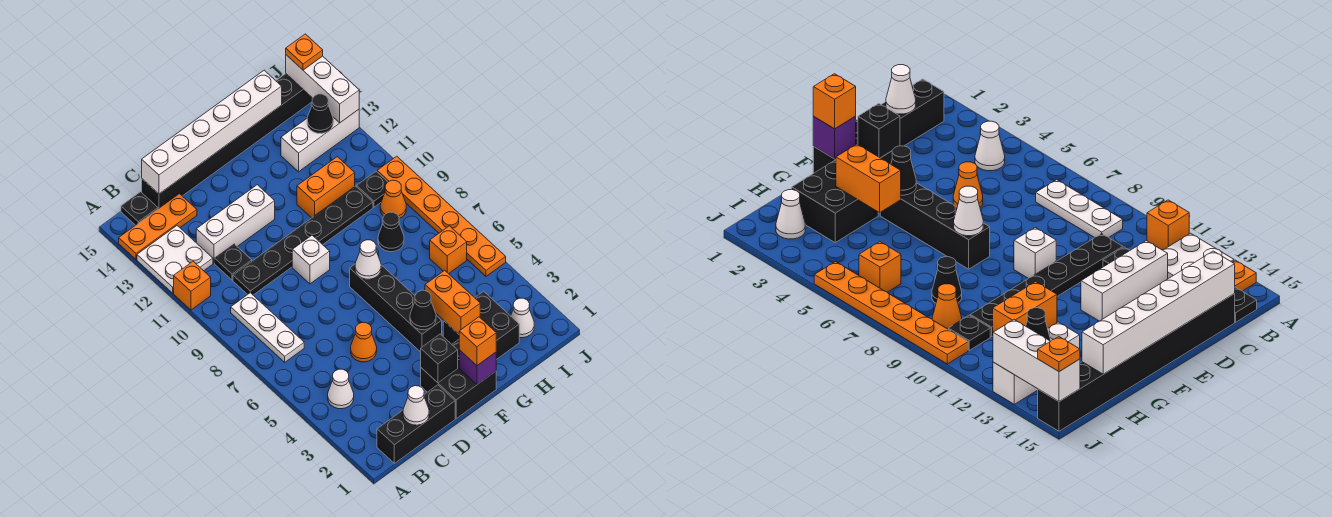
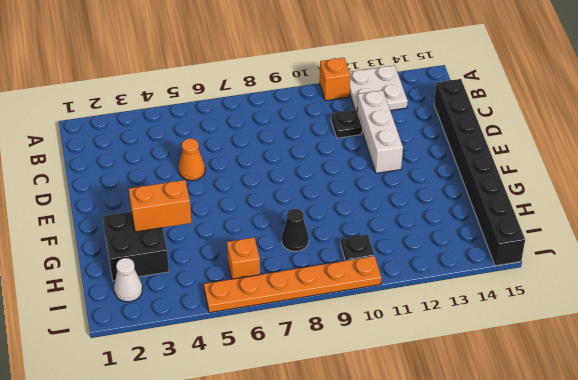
none -> orange plate A14:C14 level 1
none -> black brick B1:D1 level 1
none -> white cone B4 level 1
none -> white plate B7:B9 level 1

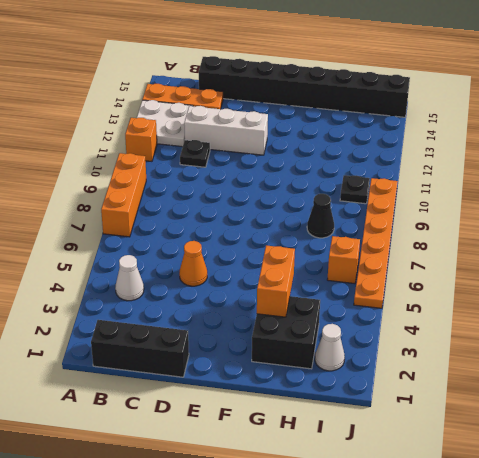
orange brick A7:A9 level 1 -> none
none -> white plate B7:B9 level 1
none -> black plate B15 level 1
none -> black plate C10:H10 level 1
none -> black brick E1:F2 level 1

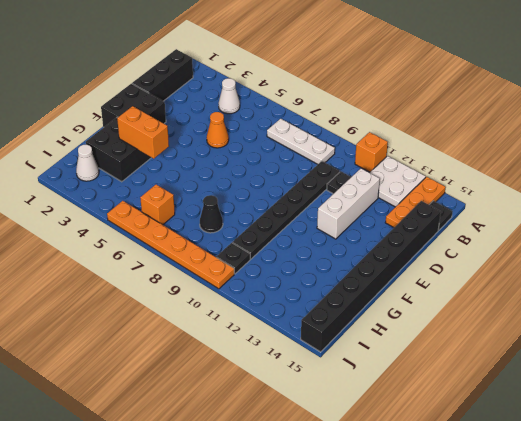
none -> white brick E9 level 1
none -> black brick F4:F7 level 1
none -> orange brick G11:H11 level 1
none -> white brick H13:J13 level 1

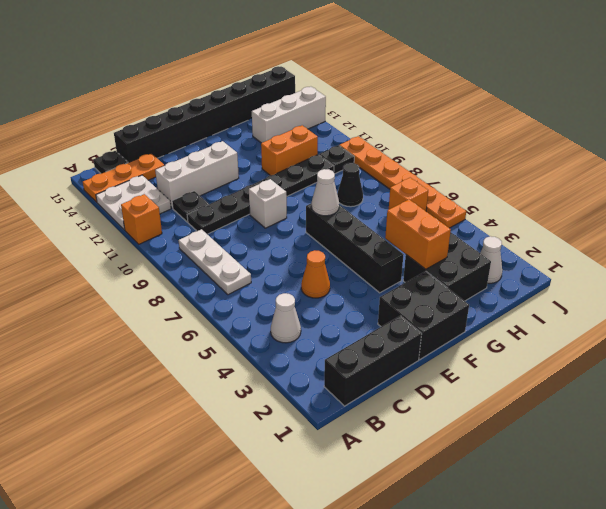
none -> orange cone I9 level 1
none -> white cone C1 level 2
none -> white brick C15:H15 level 2
none -> black brick E2 level 2

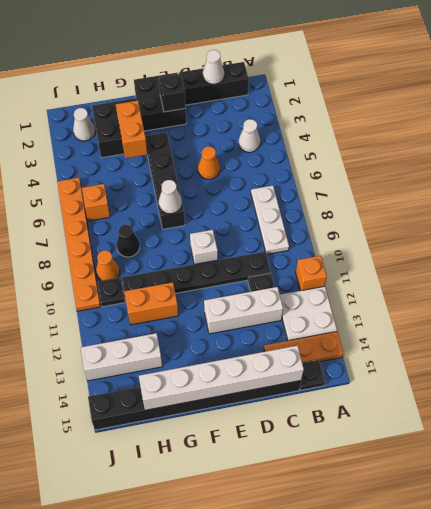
none -> purple brick F1 level 2
none -> black cone F4 level 2
none -> black cone I13 level 2
none -> white brick J13:J15 level 2

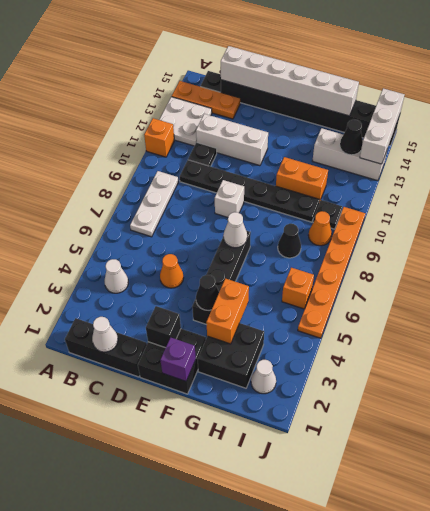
none -> orange brick F1 level 3
none -> orange plate J15 level 3

